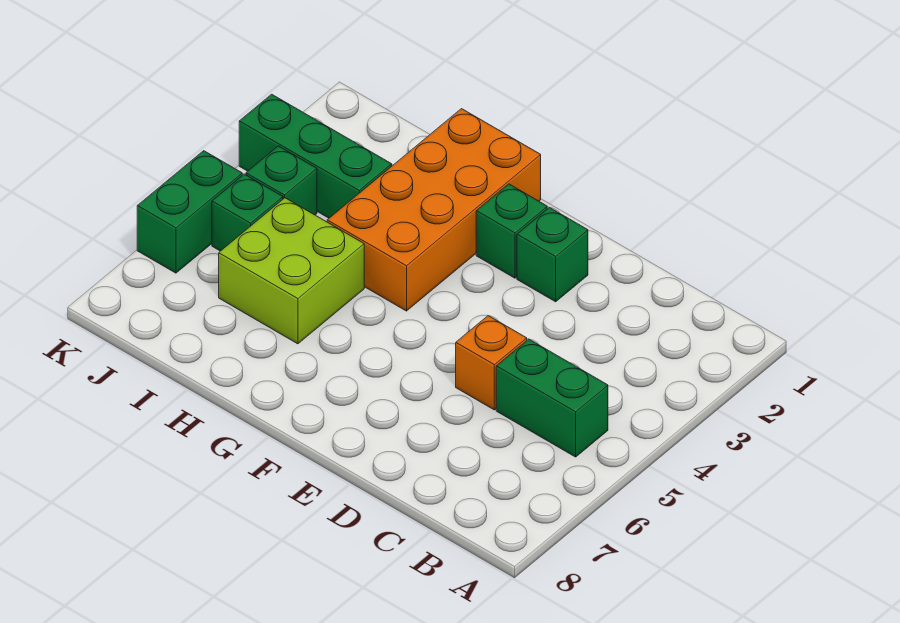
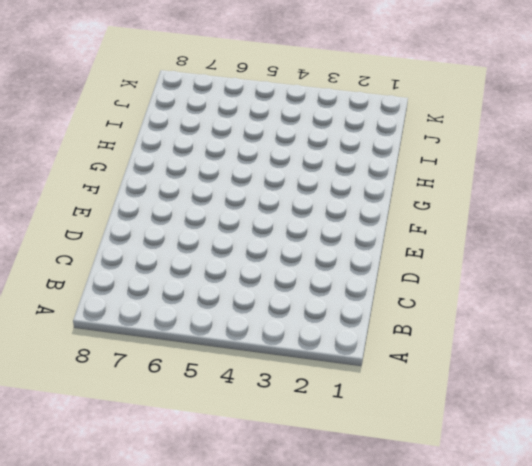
none -> green brick B5:C5 level 1
none -> orange brick D5 level 1

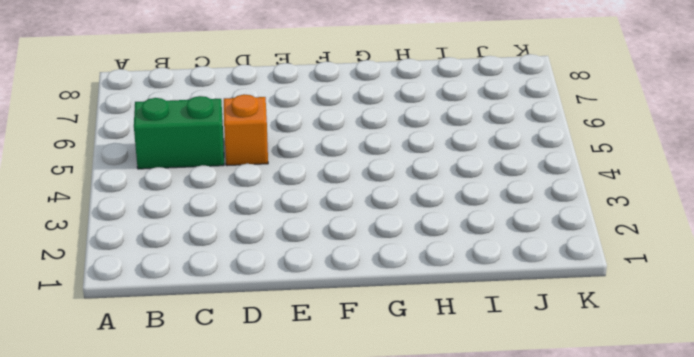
none -> green brick E2 level 1
none -> green brick F2 level 1

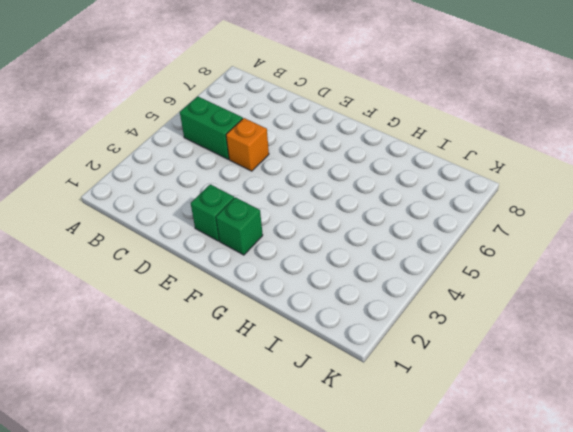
none -> orange brick G1:H4 level 1
none -> lime brick H5:I6 level 1

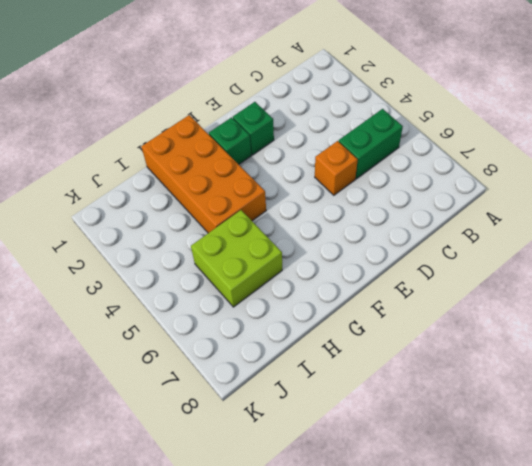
none -> green brick I3:K3 level 1
none -> green brick J4 level 1

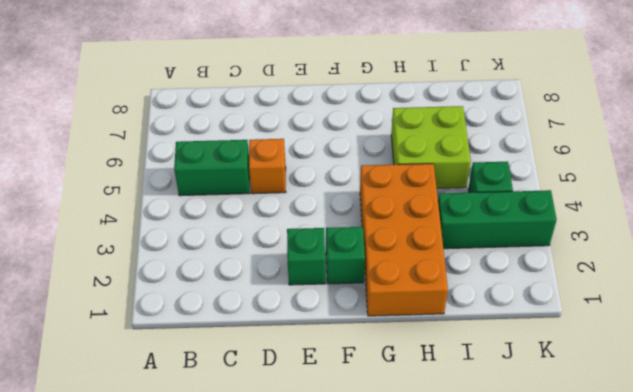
none -> green brick J5 level 1
none -> green brick K5:K6 level 1

